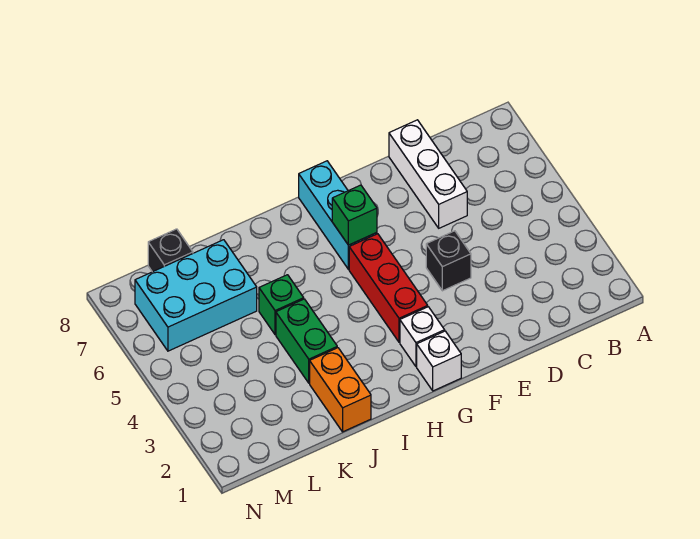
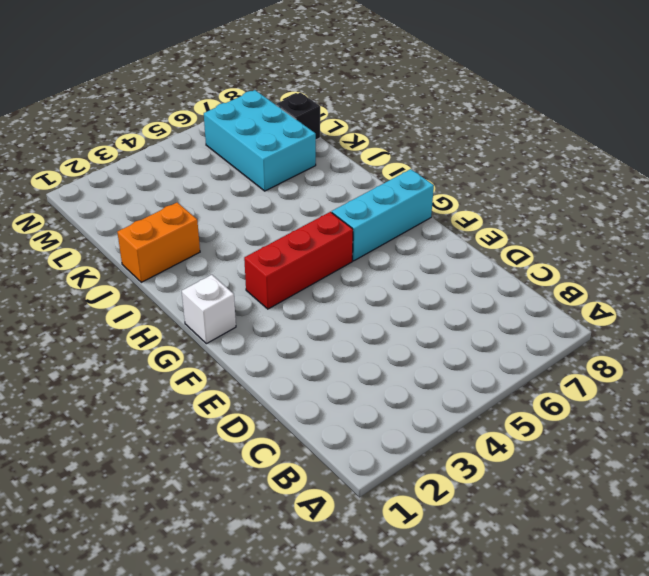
none -> white brick D6:D8 level 1
none -> black brick E4 level 1
none -> white brick G2 level 1

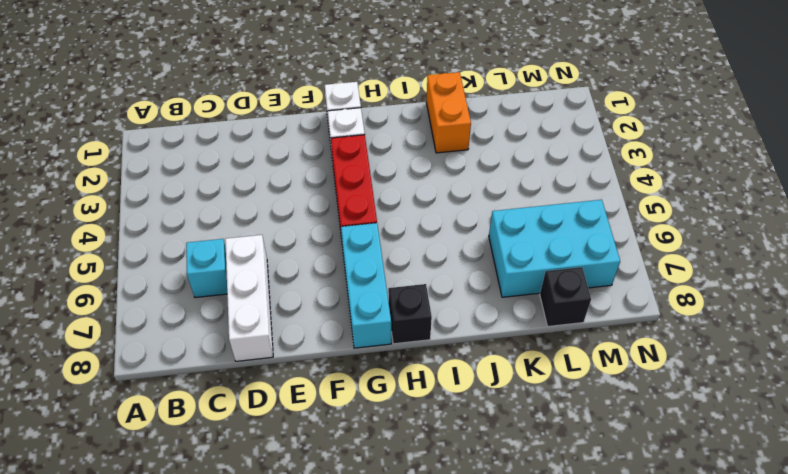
cyan brick C6 level 1 -> none
black brick H8 level 1 -> black brick E4 level 1
none -> green brick J3:J4 level 1
none -> green brick J5 level 1
none -> green brick G6 level 2

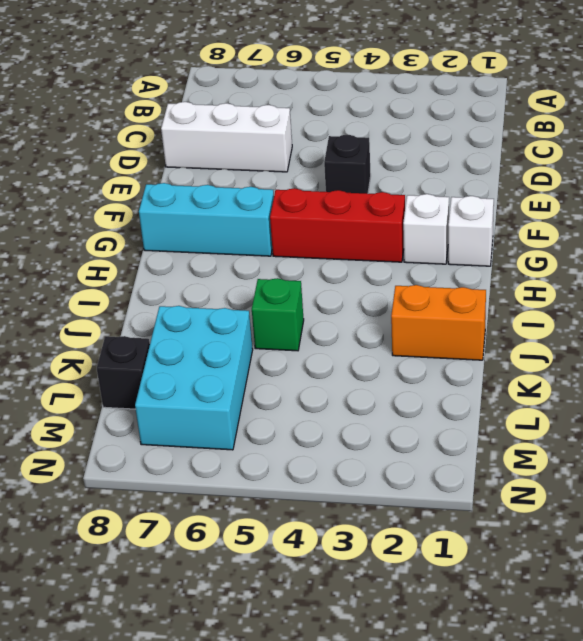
none -> green brick J3:J4 level 1
none -> green brick G6 level 2

